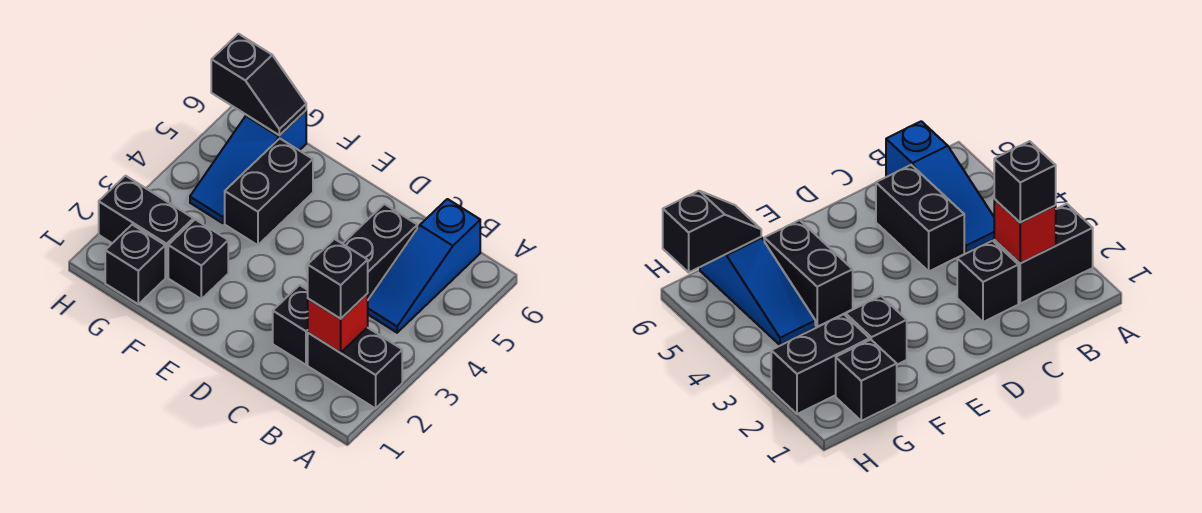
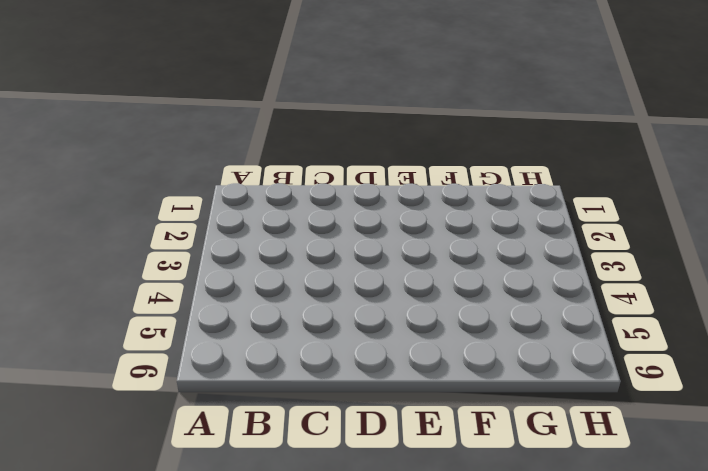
none -> black brick A2:B2 level 1
none -> blue slope B4:B6 level 1 top 6
none -> black brick C2 level 1

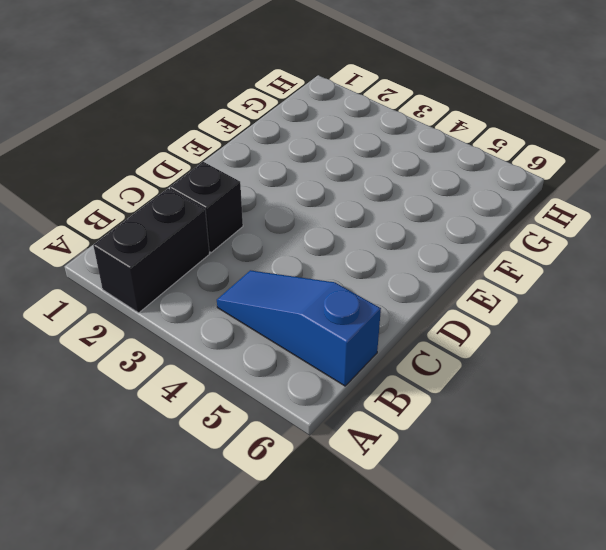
none -> black brick C4:C5 level 1
none -> black brick F2 level 1
none -> black brick F4:F5 level 1

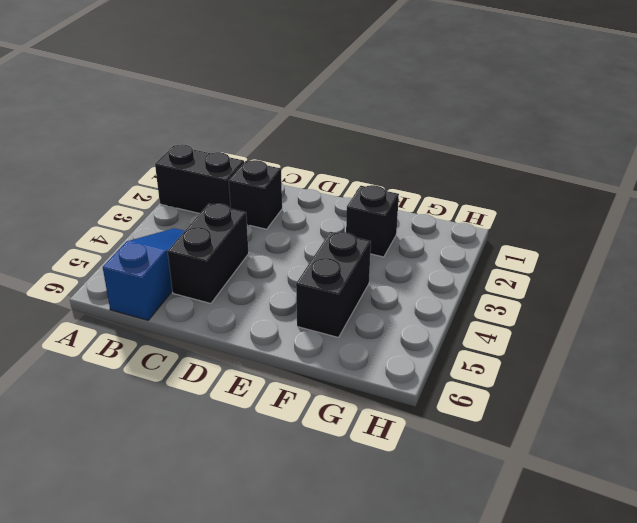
none -> black brick G1 level 1
none -> black brick G2:H2 level 1
none -> blue slope G4:G6 level 1 top 6

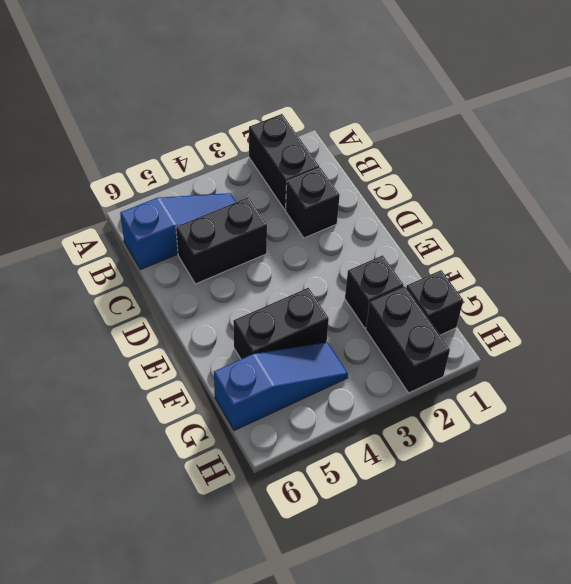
none -> red brick B2 level 2
none -> black slope G6:H6 level 2 top H
none -> black brick B2 level 3

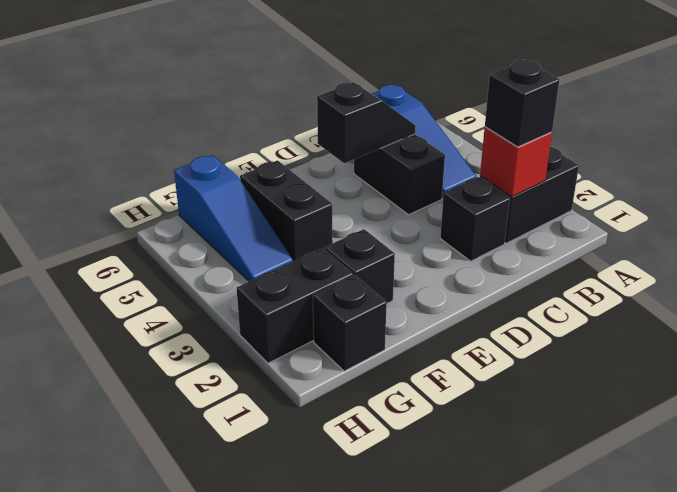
black slope C5:D5 level 2 top D -> black slope G6:H6 level 2 top H

